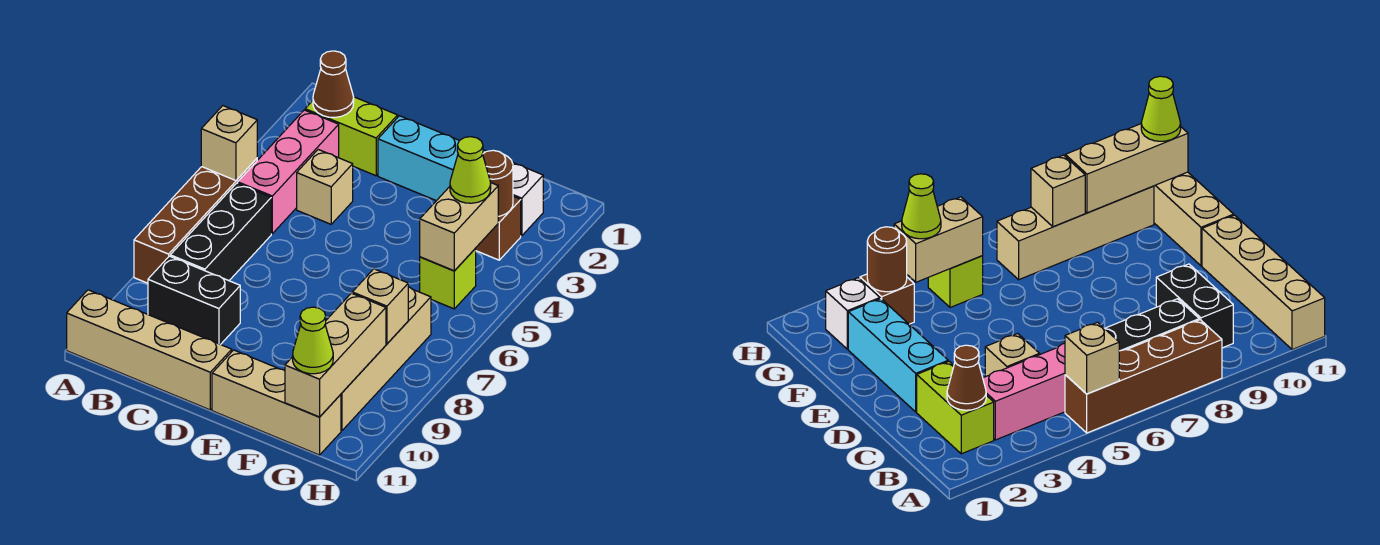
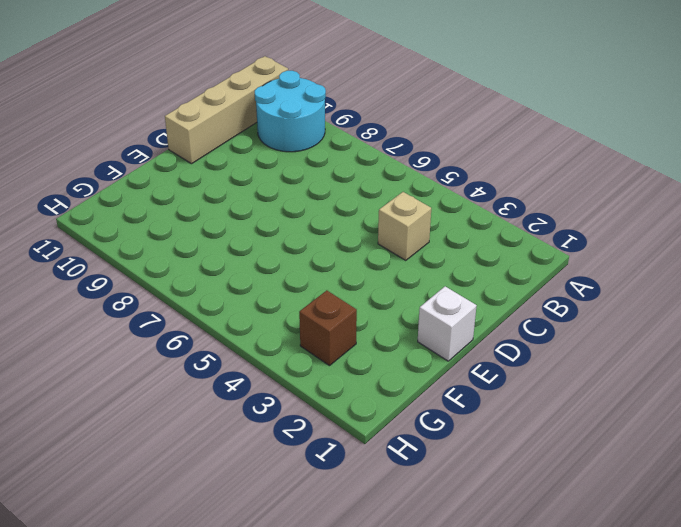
cyan round brick A9:B10 level 1 -> black brick B9:C9 level 1
white brick E1 level 1 -> white brick G2 level 1
none -> brown brick A5:A8 level 1
none -> lime brick B2:C2 level 1
none -> pink brick B3:B5 level 1

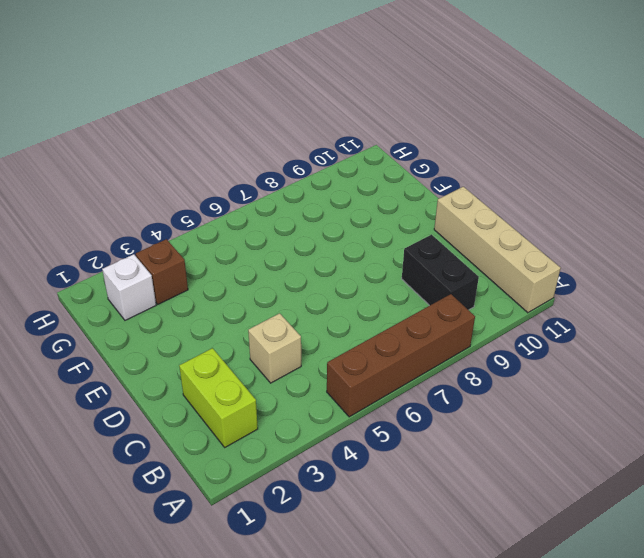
none -> pink brick B3:B5 level 1
none -> black brick B6:B8 level 1
none -> cyan brick D2:F2 level 1

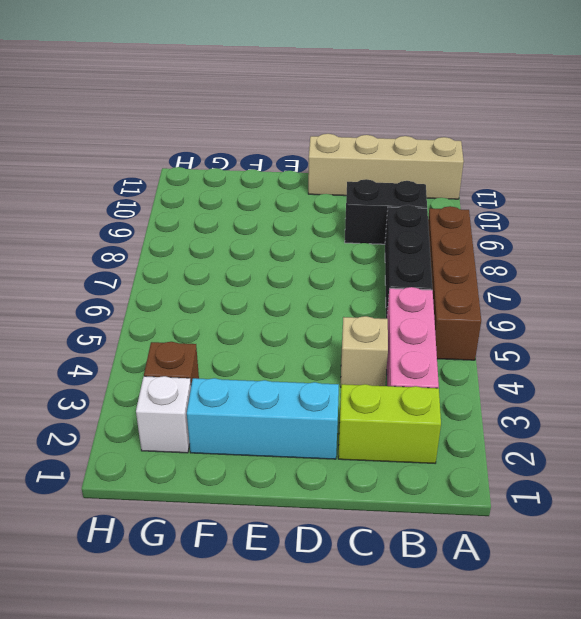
none -> tan brick E11:G11 level 1
none -> lime brick G5 level 1
none -> tan brick G7:G10 level 1

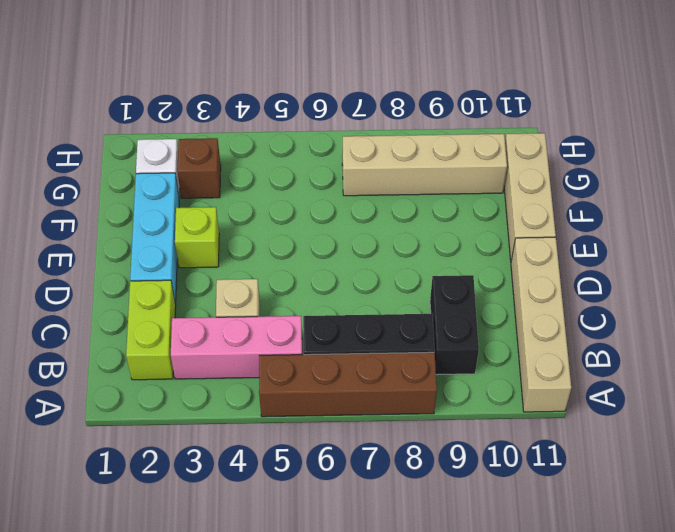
lime brick E3 level 1 -> lime brick G5 level 1
none -> tan brick A5 level 2
none -> brown cone B2 level 2
none -> brown round brick G3 level 2

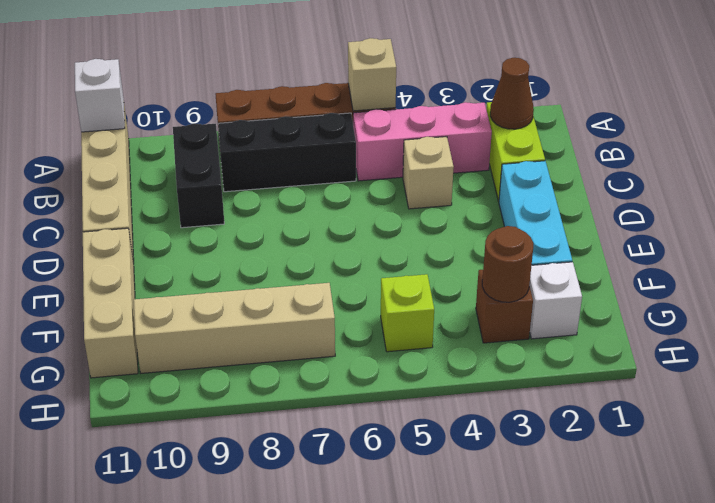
white brick A11 level 2 -> none
none -> tan brick G4:G5 level 2
none -> tan brick G8 level 2
none -> tan brick G9:G11 level 2

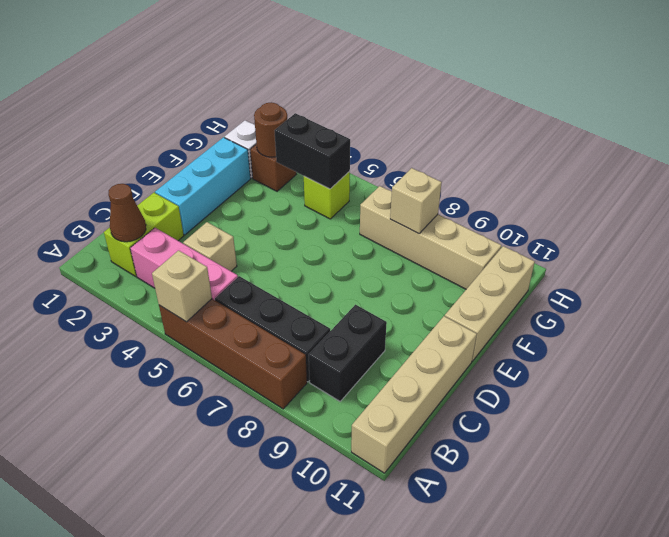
black brick G4:G5 level 2 -> tan brick G4:G5 level 2
none -> tan brick G9:G11 level 2
none -> lime cone G4 level 3
none -> lime cone G11 level 3

